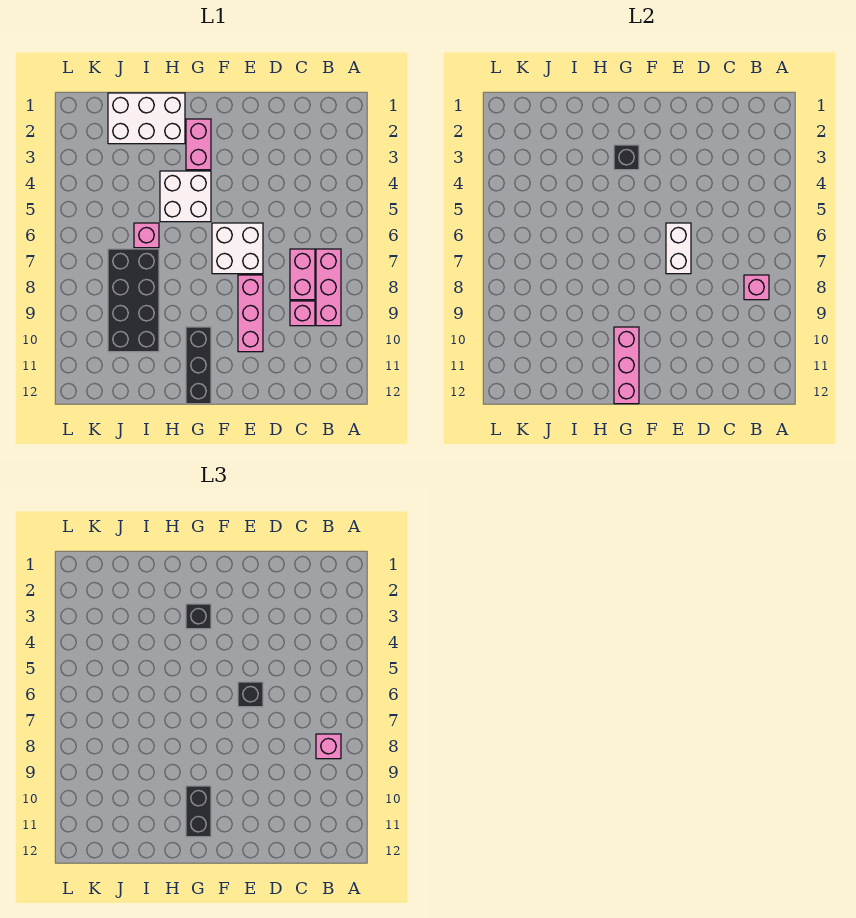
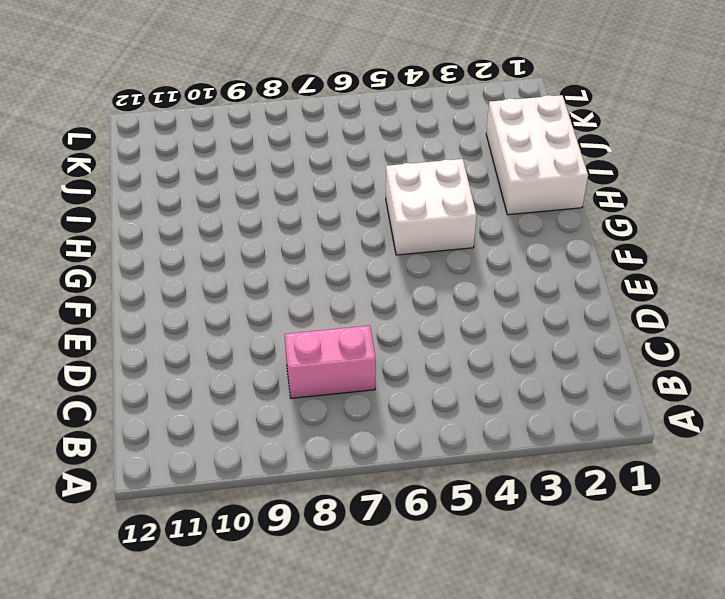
none -> pink brick B7:B9 level 1
none -> pink brick C9 level 1
none -> white brick E6:F7 level 1

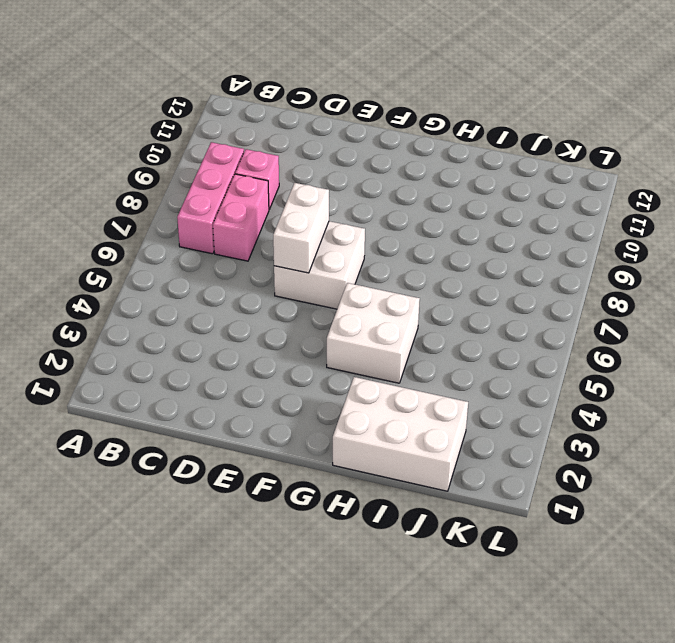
none -> pink brick E8:E10 level 1
none -> pink brick G2:G3 level 1
none -> black brick G10:G12 level 1

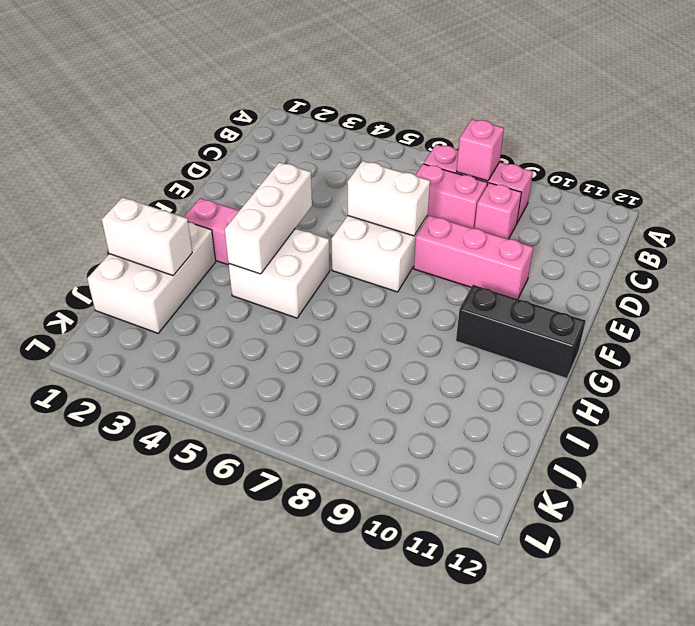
white brick F4:H4 level 2 -> none
white brick I1:I2 level 2 -> none
none -> pink brick I6 level 1
none -> black brick I7:J10 level 1
none -> black brick G3 level 2

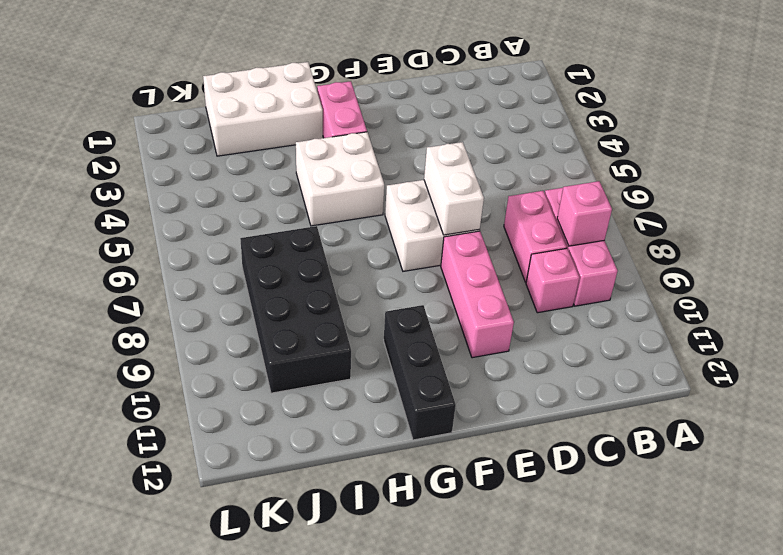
none -> pink brick I6 level 1
none -> black brick G3 level 2
none -> pink brick G10:G12 level 2

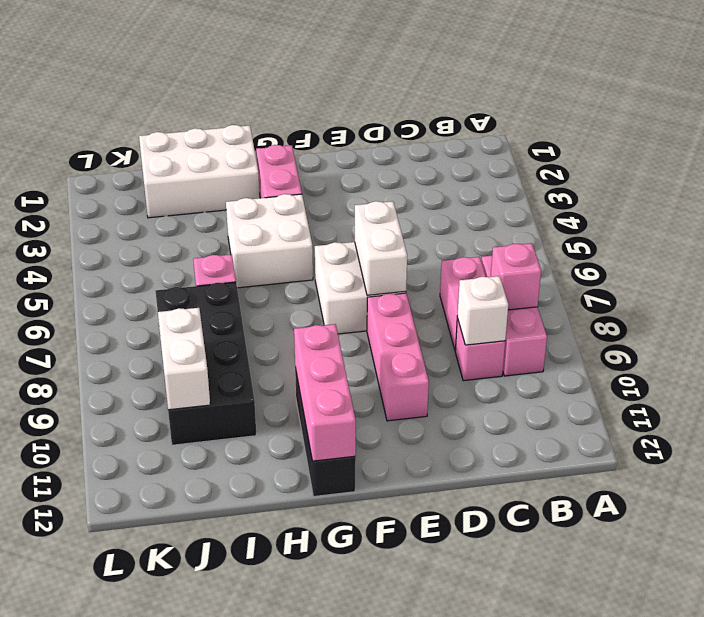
white brick C9 level 2 -> none
white brick J9:J10 level 2 -> none
none -> black brick G3 level 2
none -> pink brick B8 level 3
none -> black brick E6 level 3

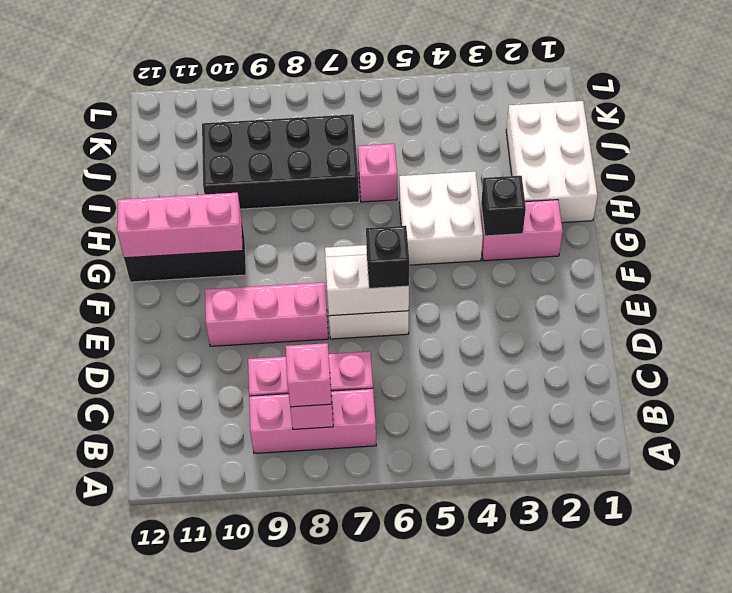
none -> black brick G3 level 3
none -> black brick G10:G11 level 3

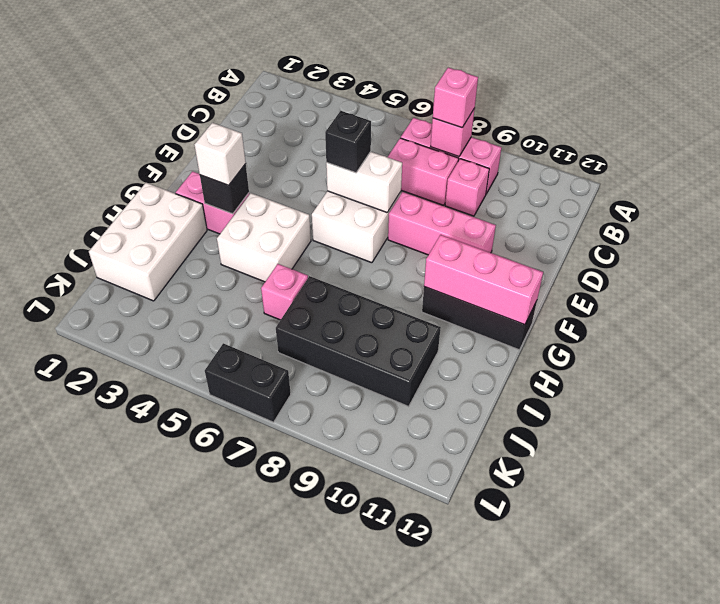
white brick G3 level 3 -> black brick G3 level 3
black brick L6:L7 level 1 -> black brick G10:G11 level 3

